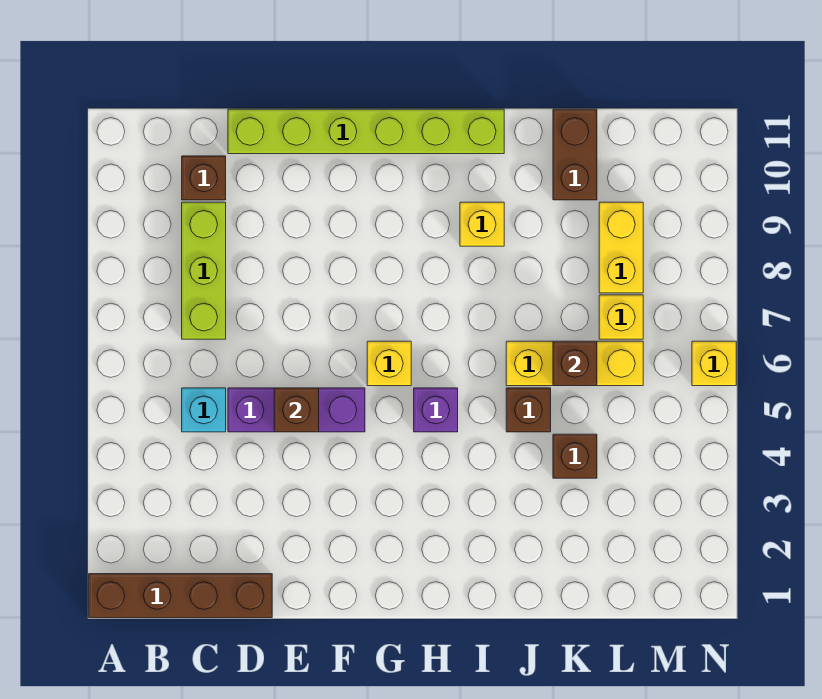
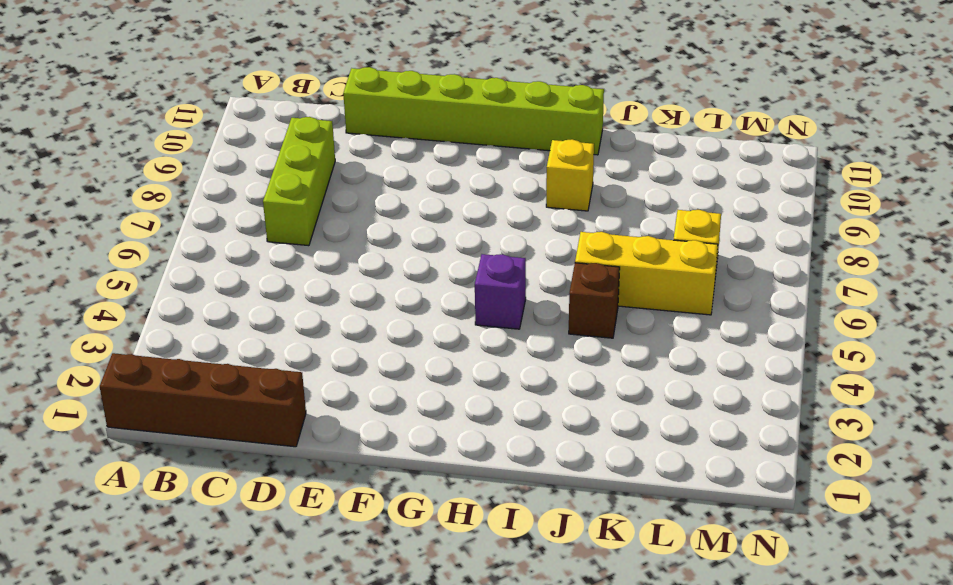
none -> cyan brick C5 level 1
none -> brown brick C10 level 1
none -> purple brick D5:F5 level 1

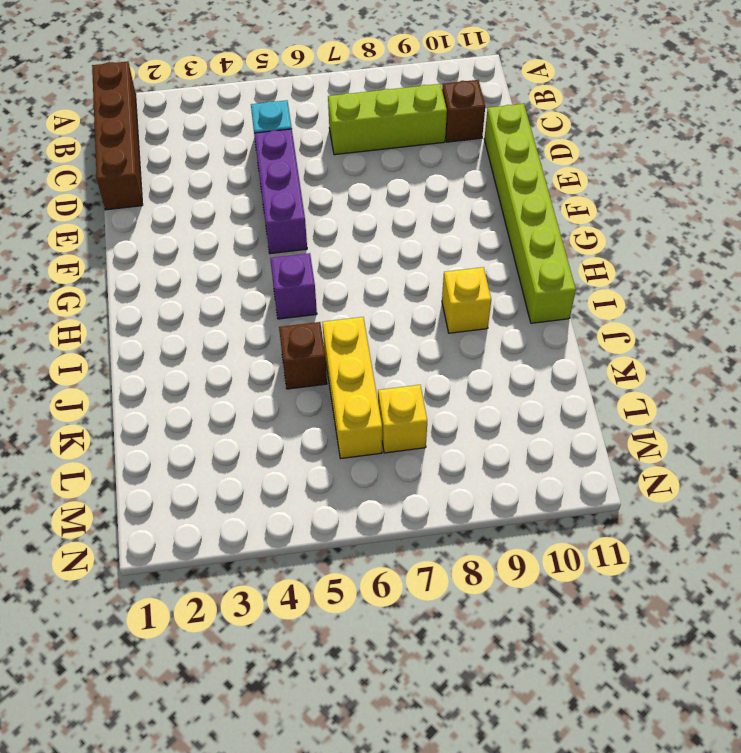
none -> yellow brick G6 level 1
none -> brown brick K4 level 1
none -> brown brick K10:K11 level 1

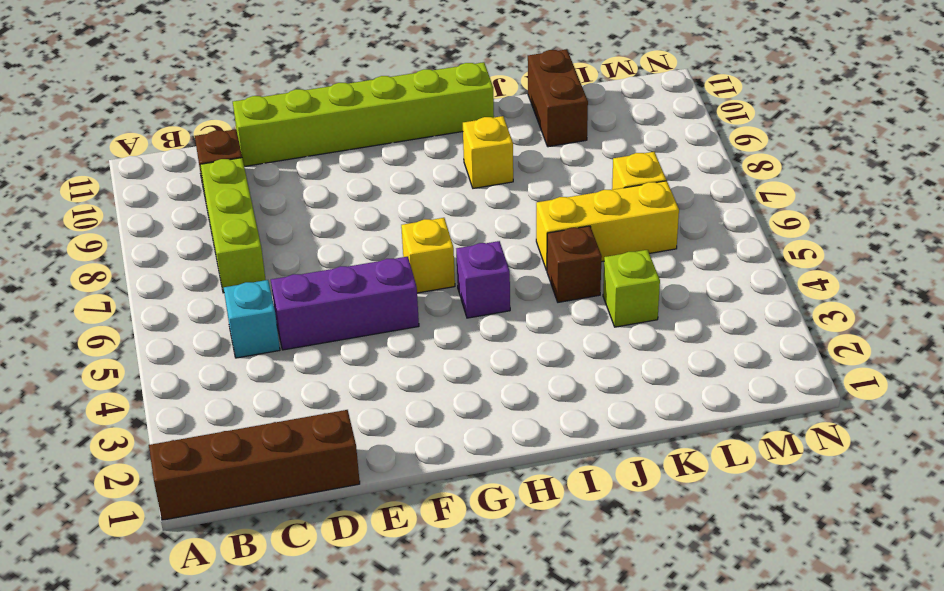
lime brick K4 level 1 -> brown brick K4 level 1
none -> yellow brick L8:L9 level 1
none -> yellow brick N6 level 1
none -> brown brick E5 level 2

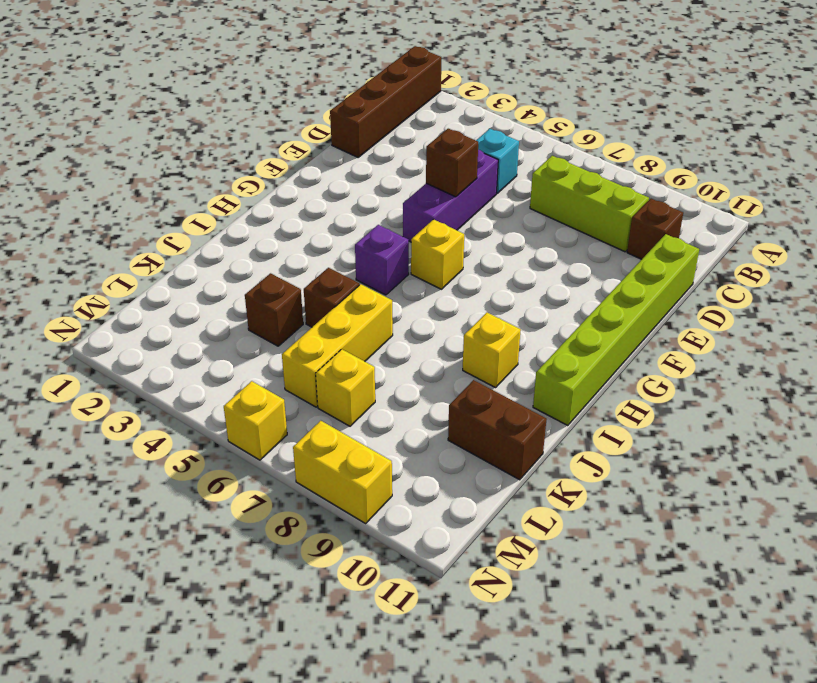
yellow brick N8:N9 level 1 -> yellow brick L8:L9 level 1
none -> brown brick K6 level 2

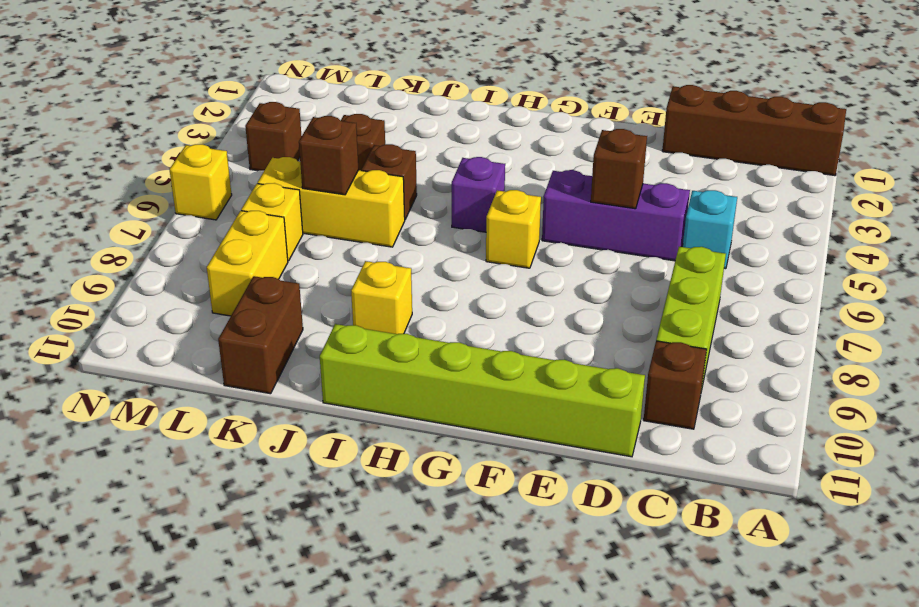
brown brick M4 level 1 -> none

